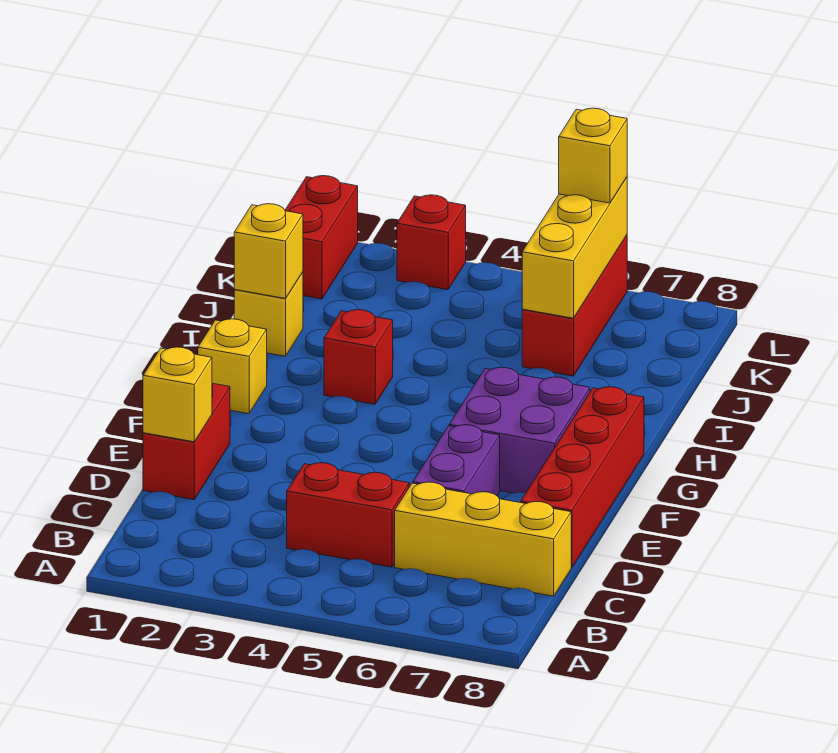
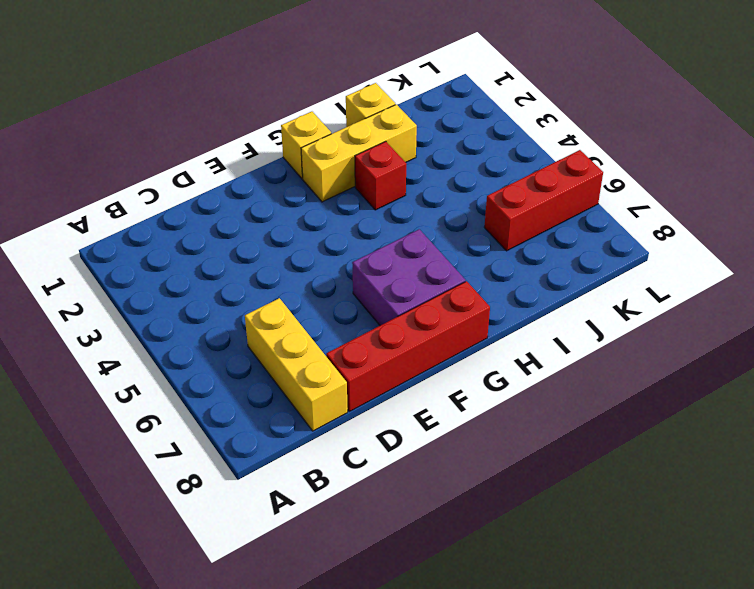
yellow brick G2:I2 level 1 -> yellow brick J6:L6 level 2
none -> red brick C4:C5 level 1
none -> red brick D1:E1 level 1
none -> purple brick D6:E6 level 1

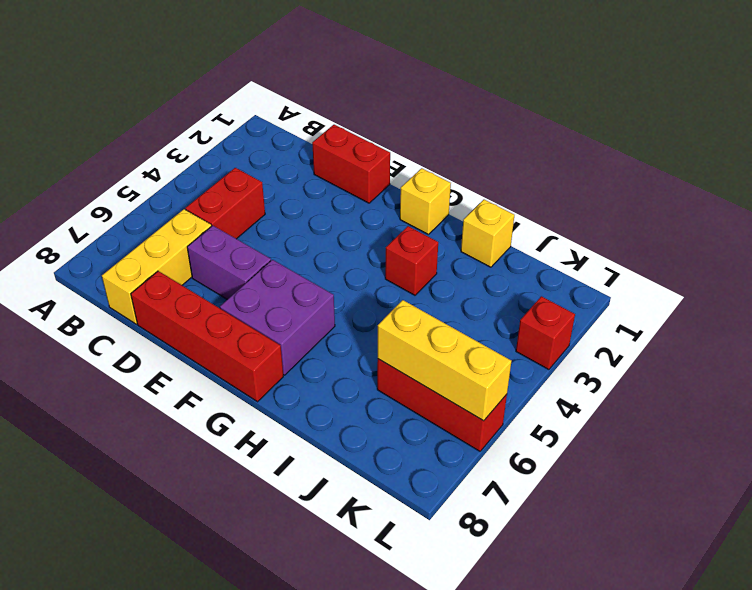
none -> red brick K1:L1 level 1
none -> yellow brick D1 level 2
none -> yellow brick I1 level 2

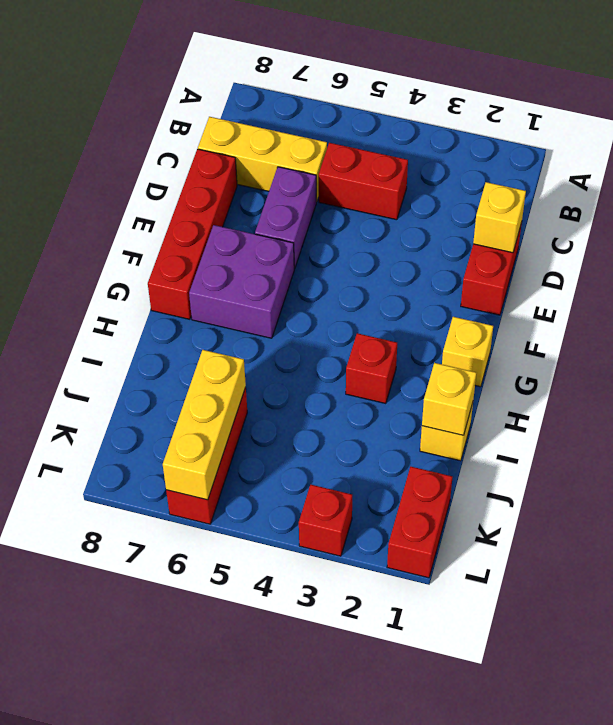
none -> yellow brick L6 level 3

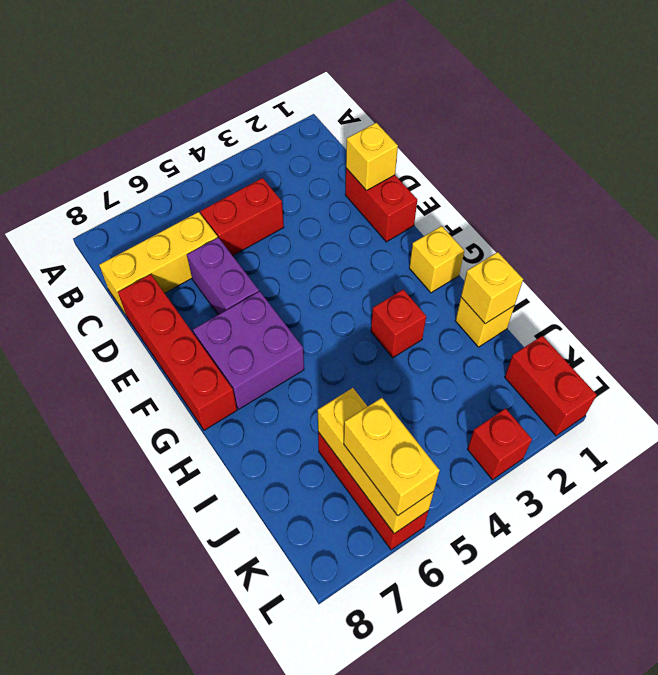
yellow brick K6:L6 level 3 -> yellow brick L6 level 3

